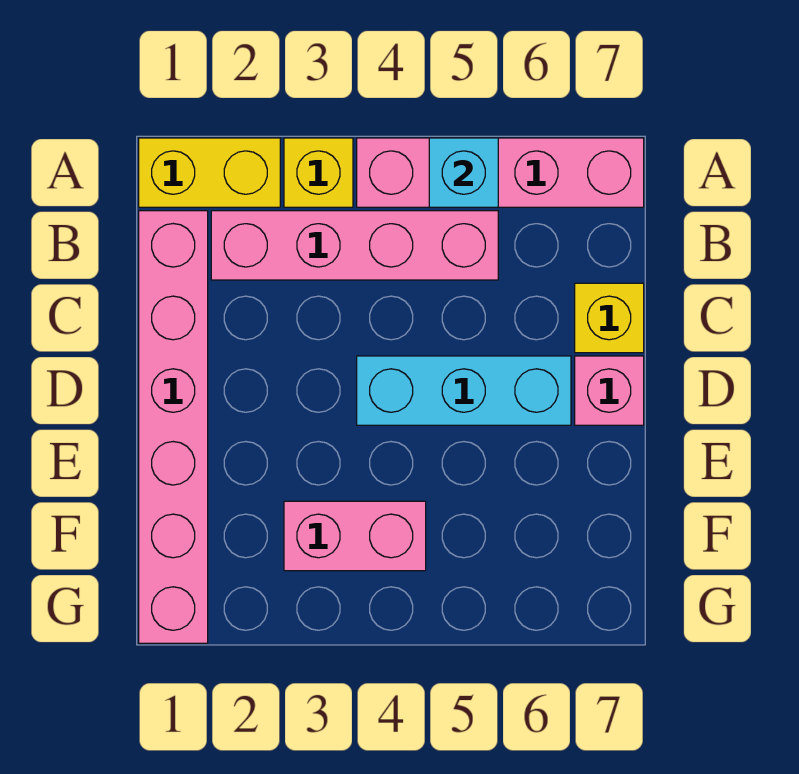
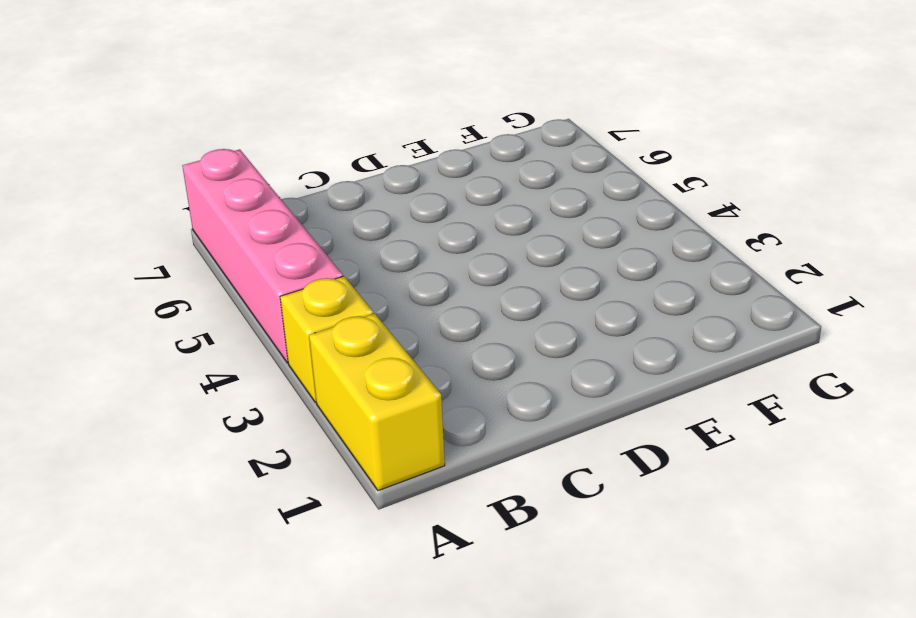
none -> pink brick B1:G1 level 1
none -> pink brick B2:B5 level 1

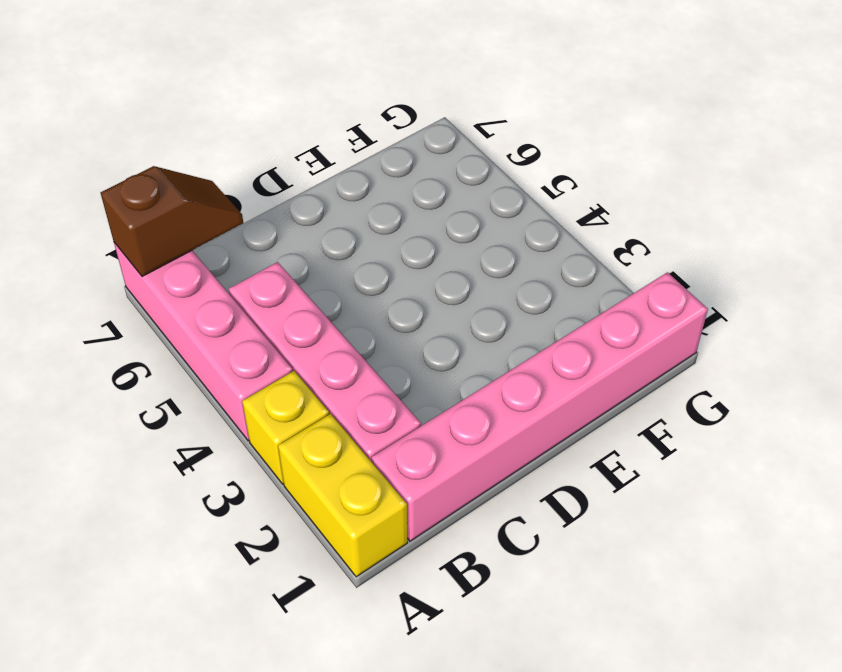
brown slope A7:B7 level 2 top A -> none
none -> yellow brick C7 level 1
none -> cyan brick D4:D6 level 1

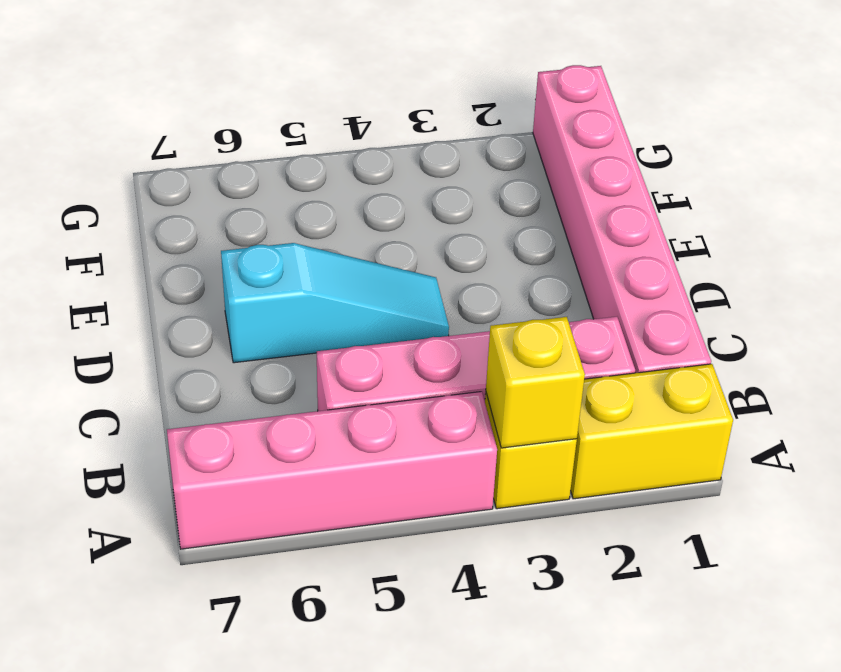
yellow brick A3 level 2 -> yellow brick C7 level 1
cyan slope D4:D6 level 1 top 6 -> cyan brick D4:D6 level 1
none -> pink brick D7 level 1
none -> pink brick F3:F4 level 1

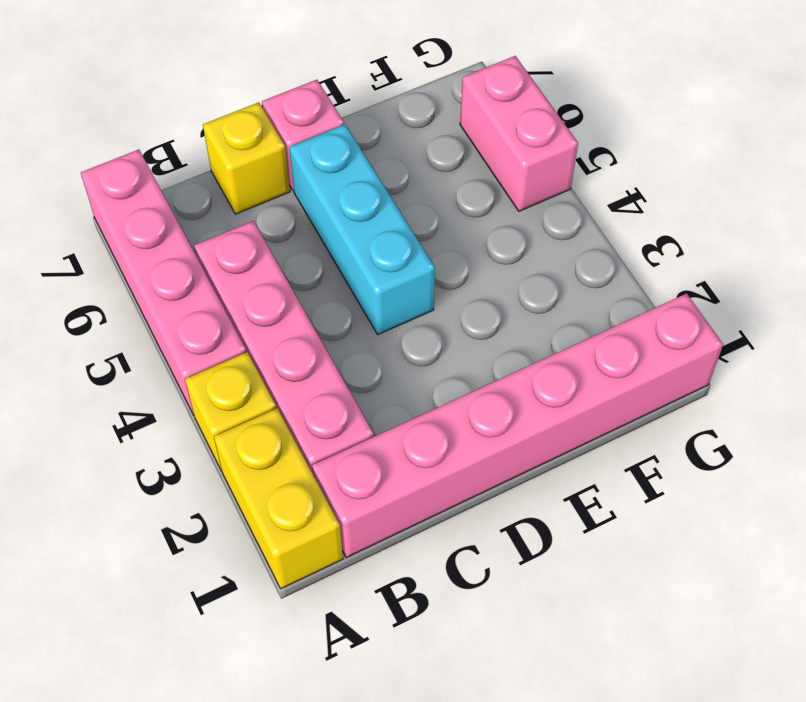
pink brick G5:G6 level 1 -> pink brick F3:F4 level 1
none -> cyan brick A5 level 2

